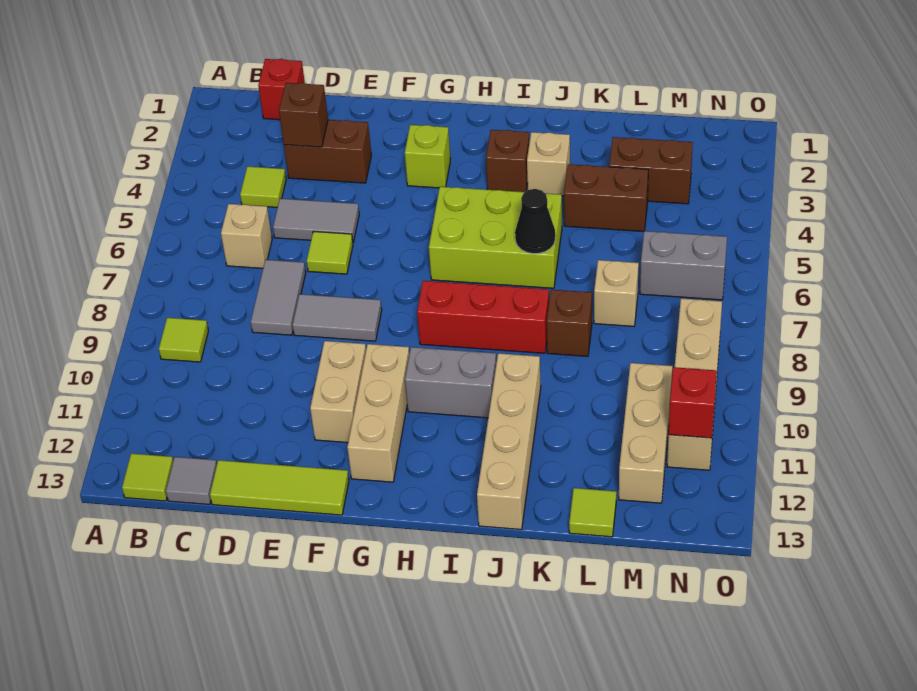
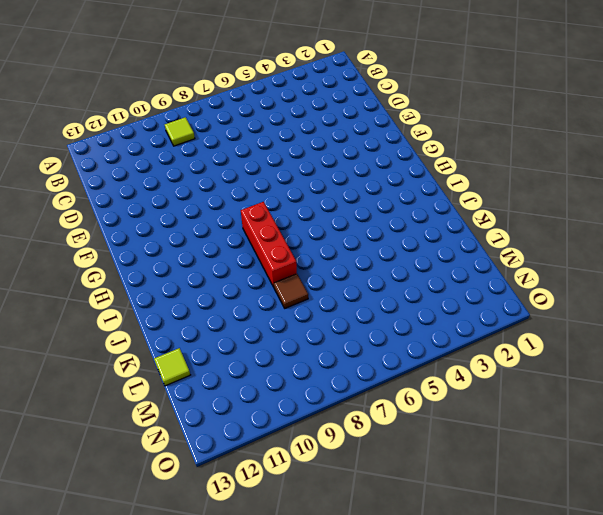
brown tile K8 level 1 -> brown brick K8 level 1
none -> lime tile B13 level 1
none -> red brick C1 level 1
none -> lime tile C4 level 1
none -> tan brick C6 level 1

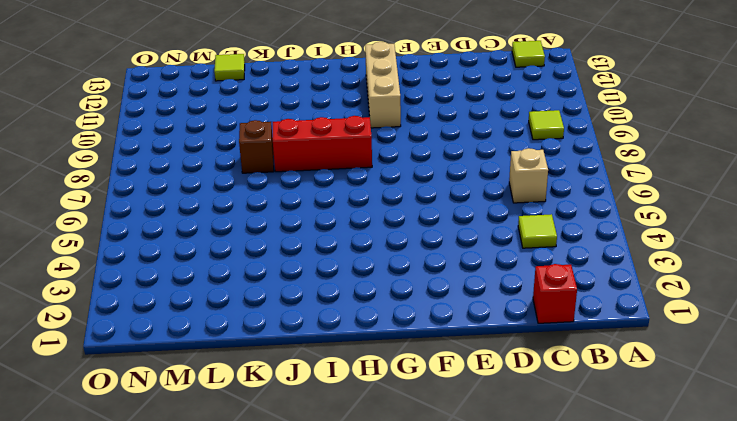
none -> grey tile C13 level 1
none -> brown brick D3:E3 level 1
none -> grey tile D5:E5 level 1
none -> grey tile D7:D8 level 1

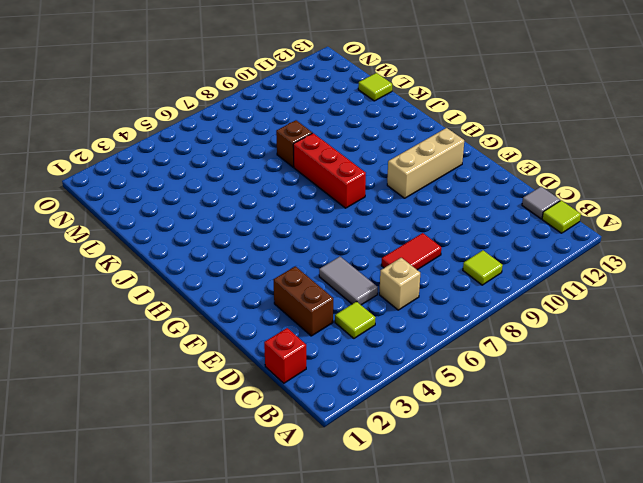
red tile D7:D8 level 1 -> grey tile D7:D8 level 1
none -> lime tile D13:F13 level 1
none -> lime tile E6 level 1
none -> grey tile E8:F8 level 1
none -> tan brick F10:F11 level 1

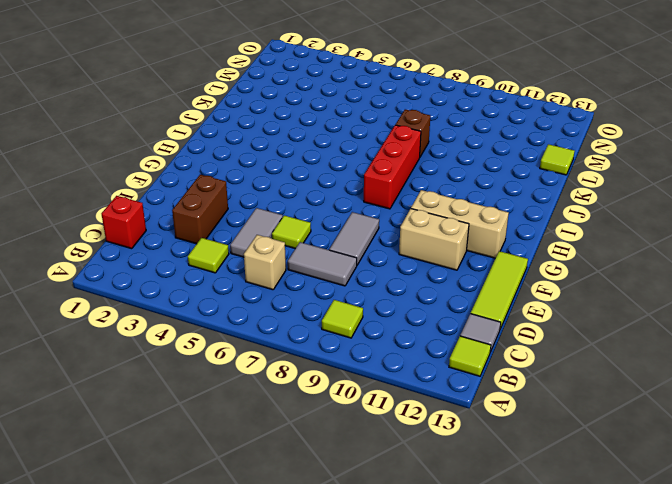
none -> lime brick G3 level 1
none -> lime brick H5:J6 level 1
none -> grey brick H10:I10 level 1
none -> brown brick I3 level 1

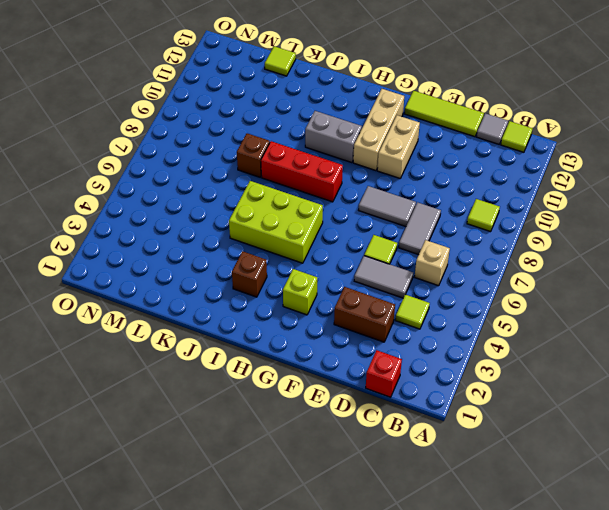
none -> tan brick J3 level 1
none -> tan brick J10:J13 level 1
none -> brown brick K4:L4 level 1
none -> brown brick L3:M3 level 1

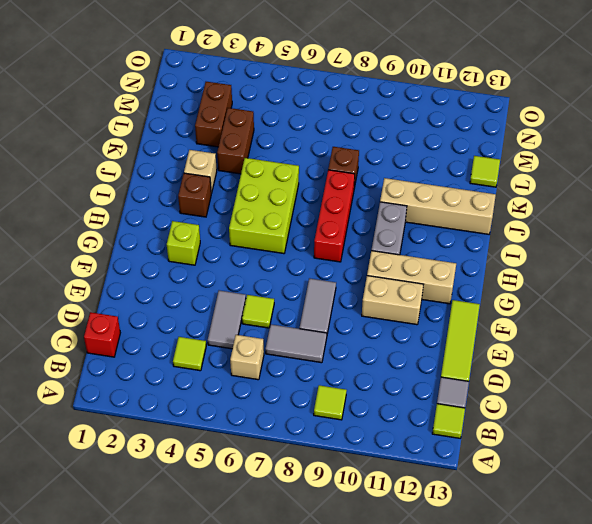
none -> brown brick D3:E3 level 1
none -> tan brick L7 level 1
none -> grey brick M6:N6 level 1
none -> tan brick M10:M12 level 1

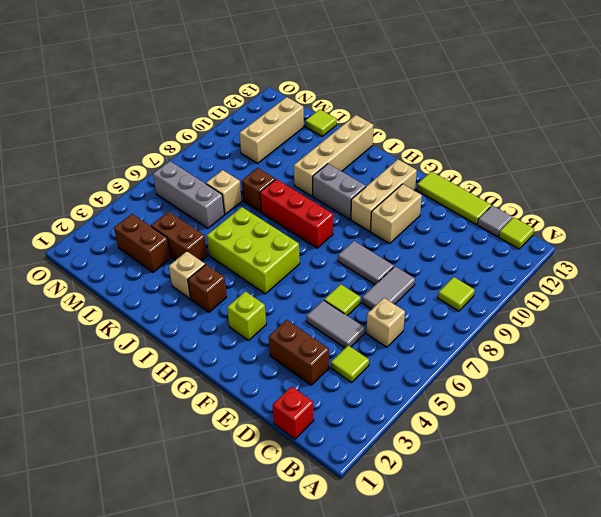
grey brick L6:N6 level 1 -> grey brick M6:N6 level 1
none -> tan brick N8:N11 level 1
none -> brown brick D3 level 2
none -> black cone J6 level 2
none -> red brick N11 level 2

